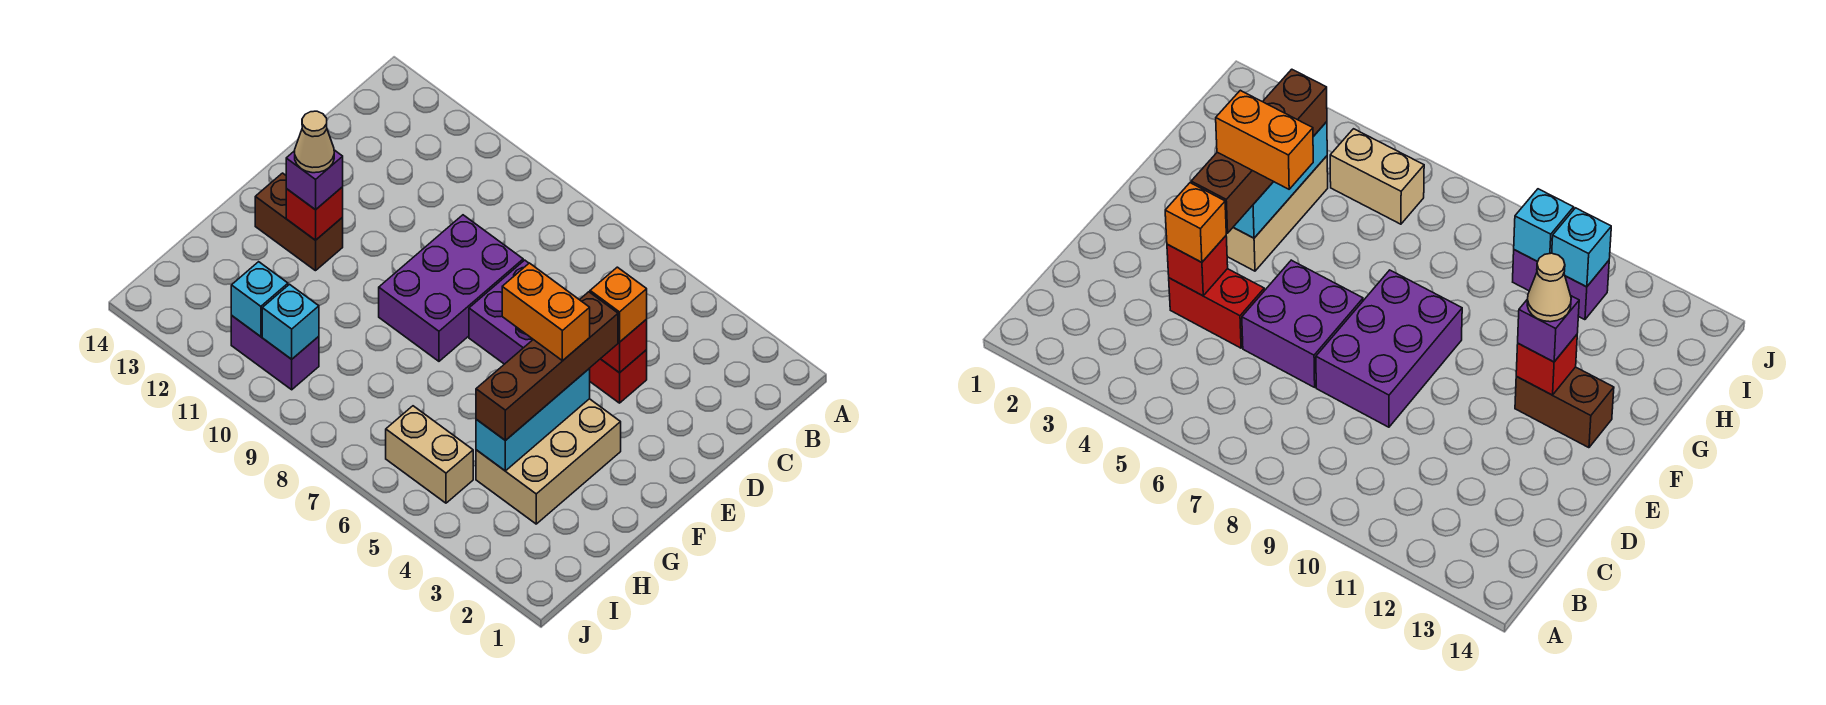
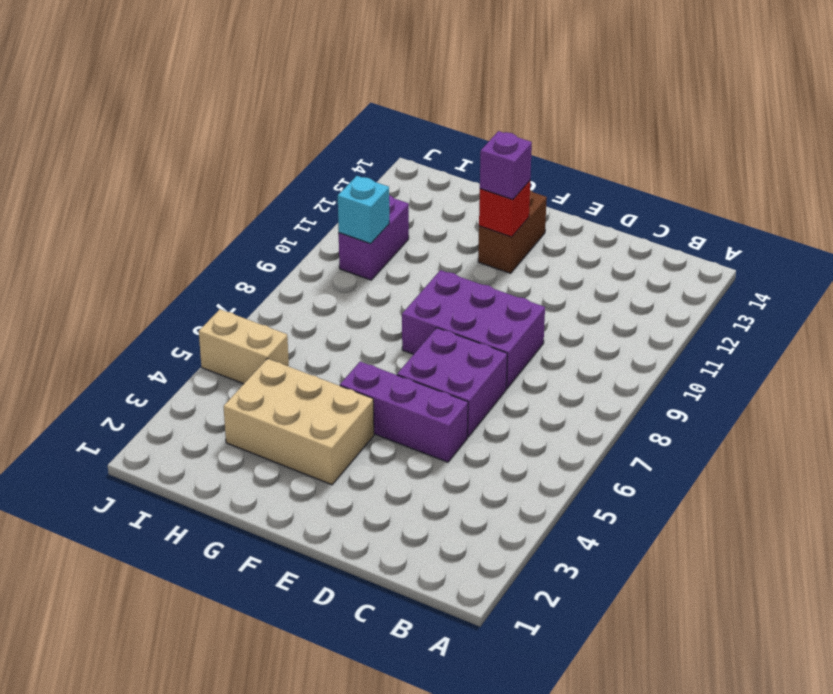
purple brick D5:F5 level 1 -> red brick D4:D5 level 1
tan brick I5:J5 level 1 -> tan brick I5:I6 level 1
none -> red brick D4 level 2
none -> cyan brick F4:H4 level 2
none -> cyan brick I11 level 2

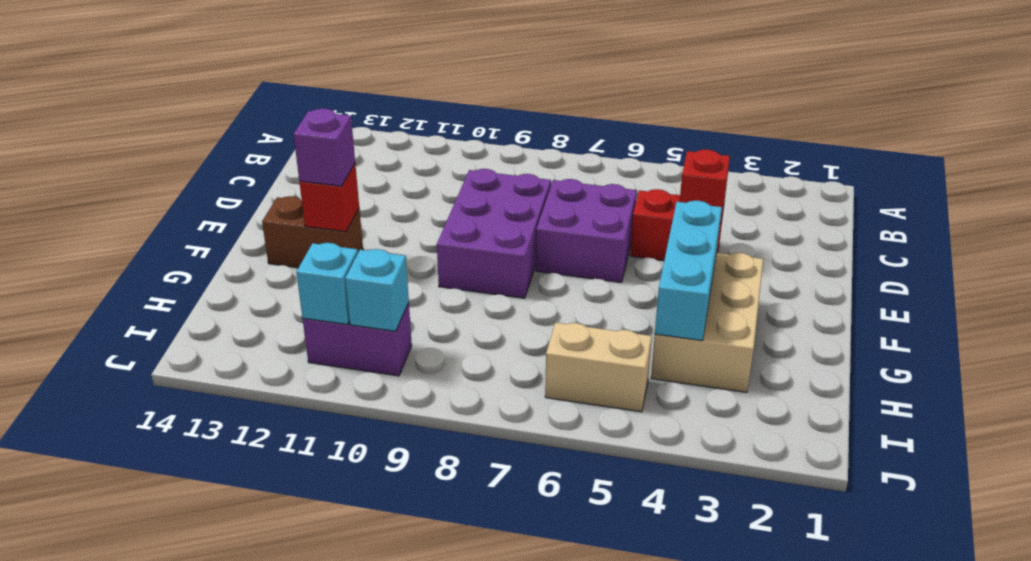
none -> orange brick D4 level 3
none -> brown brick E4:H4 level 3
none -> orange brick F4:F5 level 4

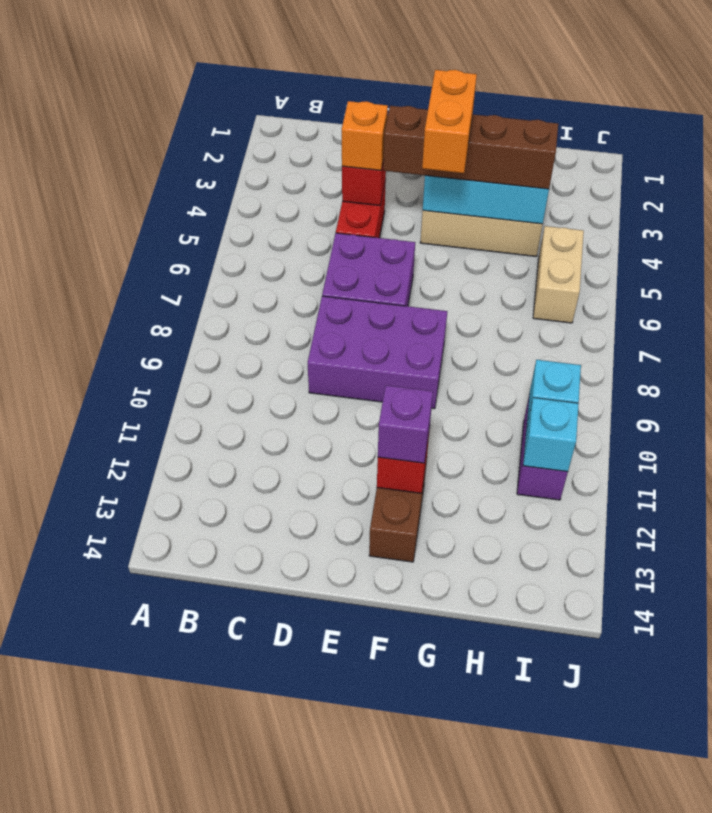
none -> tan cone F12 level 4

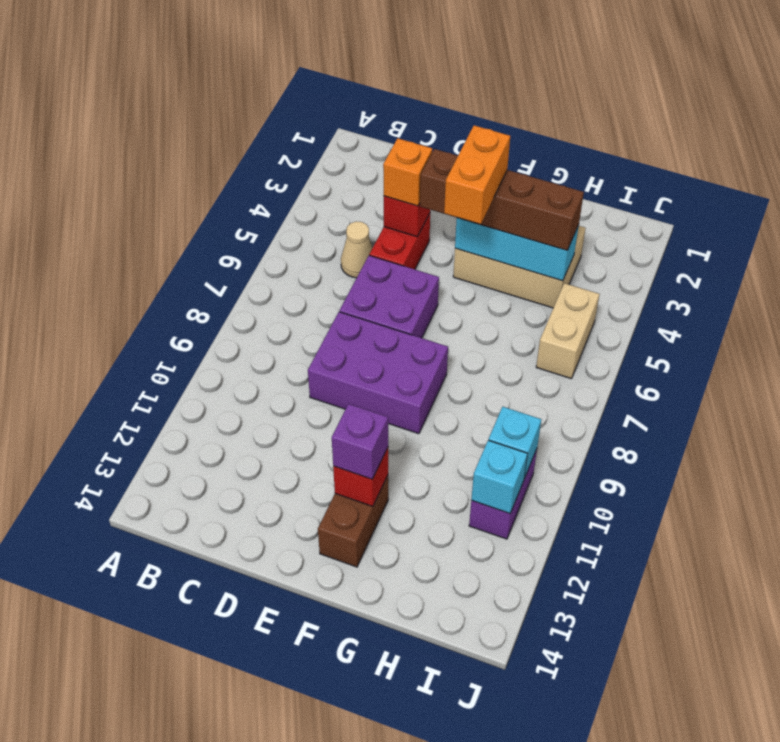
tan cone C5 level 1 -> tan cone F12 level 4

